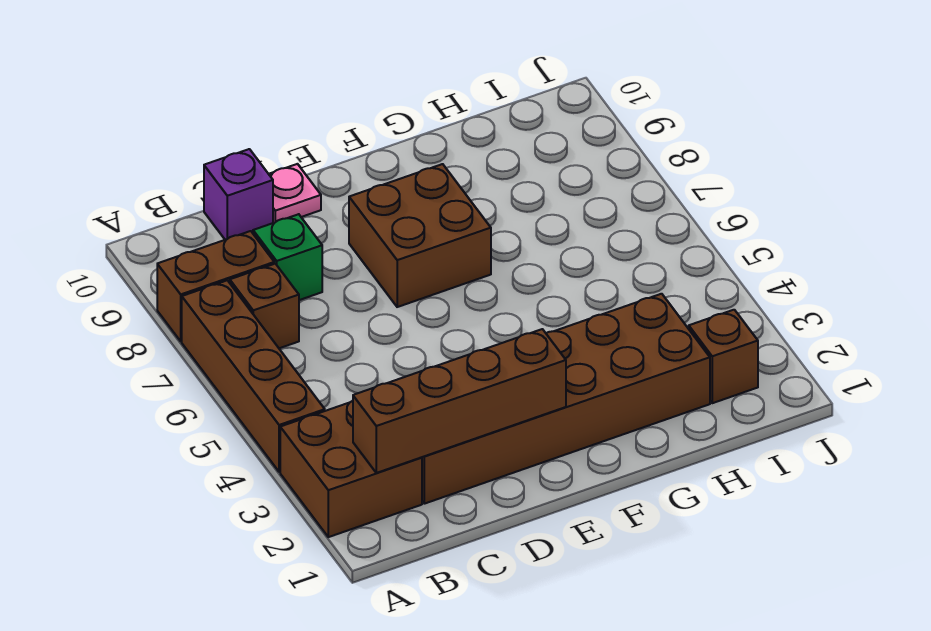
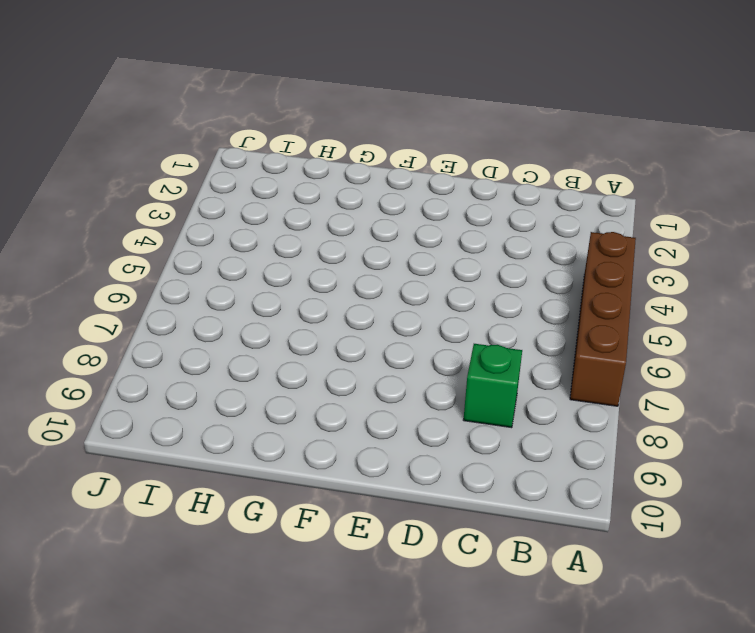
none -> brown brick A2:B3 level 1
none -> brown brick A8:B8 level 1

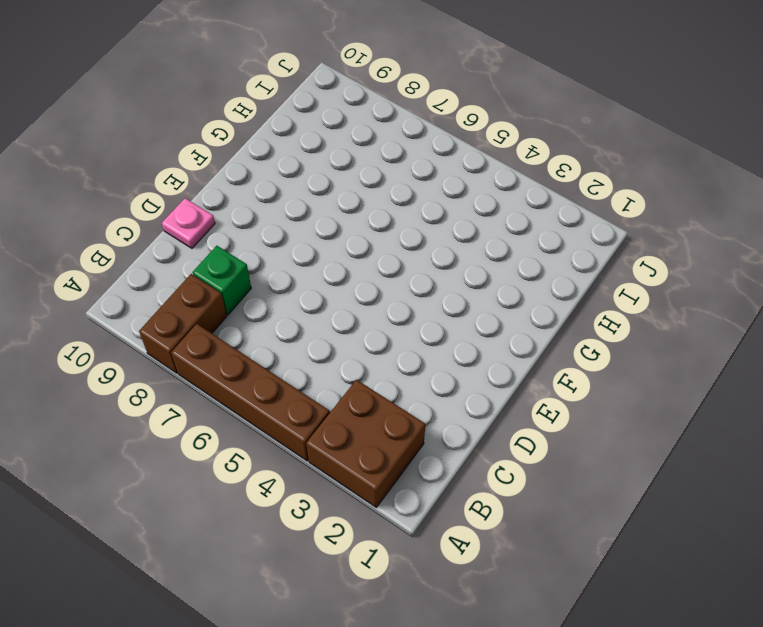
none -> brown brick B7 level 1
none -> brown brick C2:H3 level 1

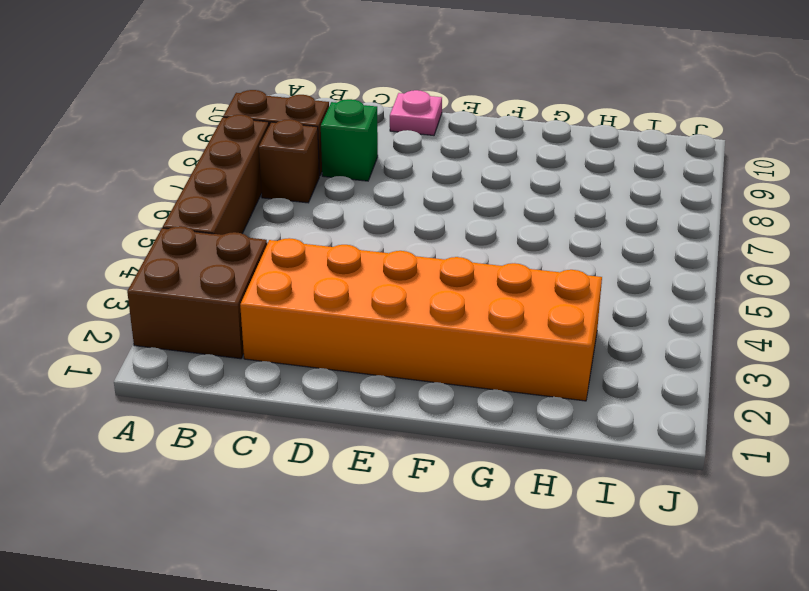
orange brick C2:H3 level 1 -> brown brick C2:H3 level 1
none -> purple brick C10 level 1
none -> brown brick E7:F8 level 1

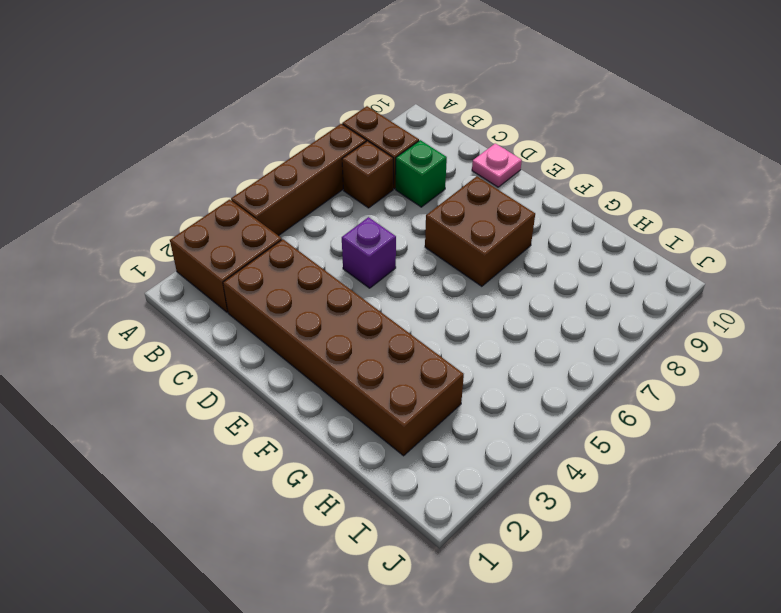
purple brick D5 level 1 -> purple brick C10 level 1
none -> brown brick I2 level 1
none -> brown brick B2:E2 level 2

